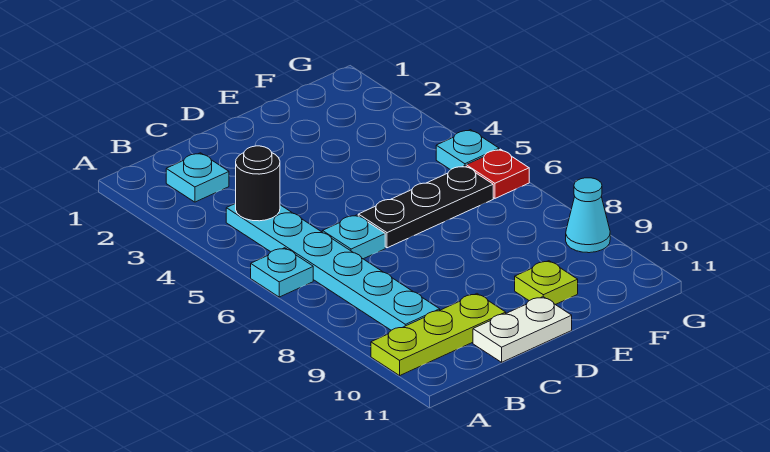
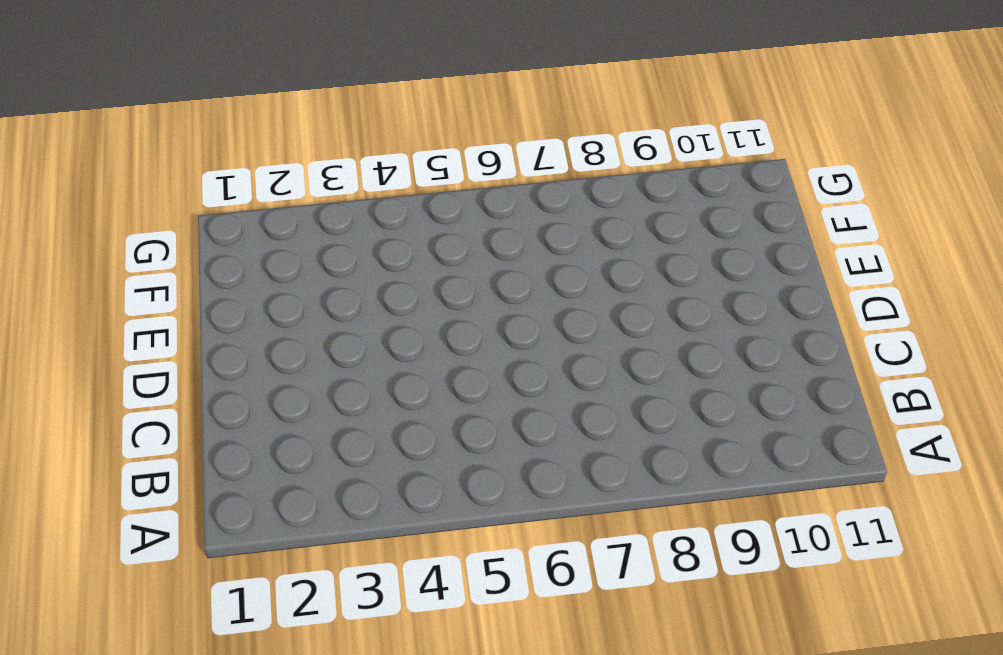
none -> cyan plate A6 level 1
none -> lime plate A10:C10 level 1
none -> cyan plate B2 level 1

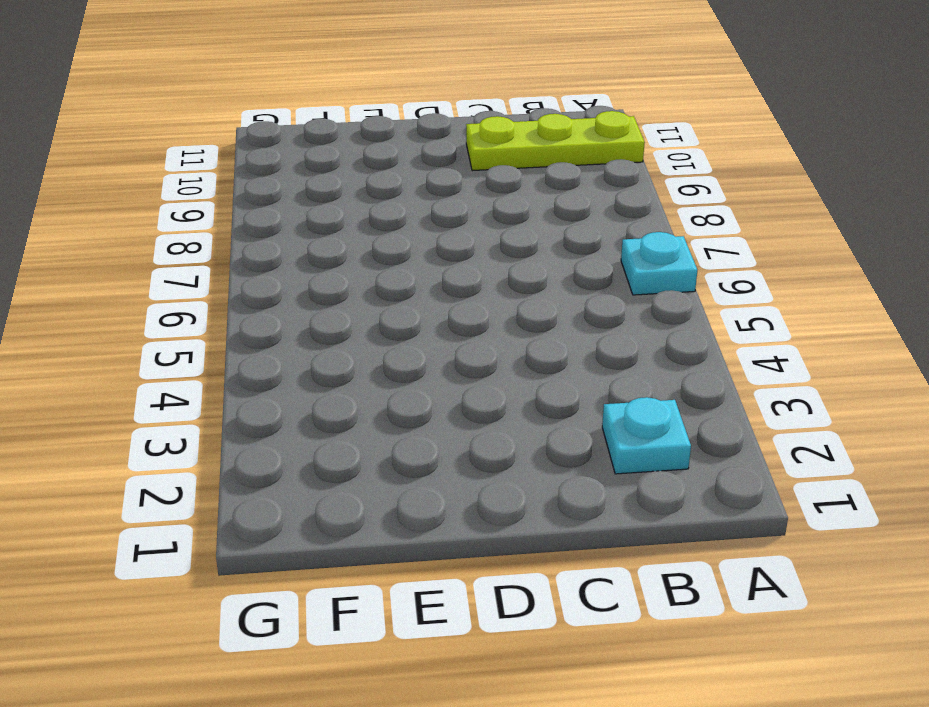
none -> cyan plate B4:B9 level 1
none -> cyan plate C6 level 1
none -> white plate C11:D11 level 1

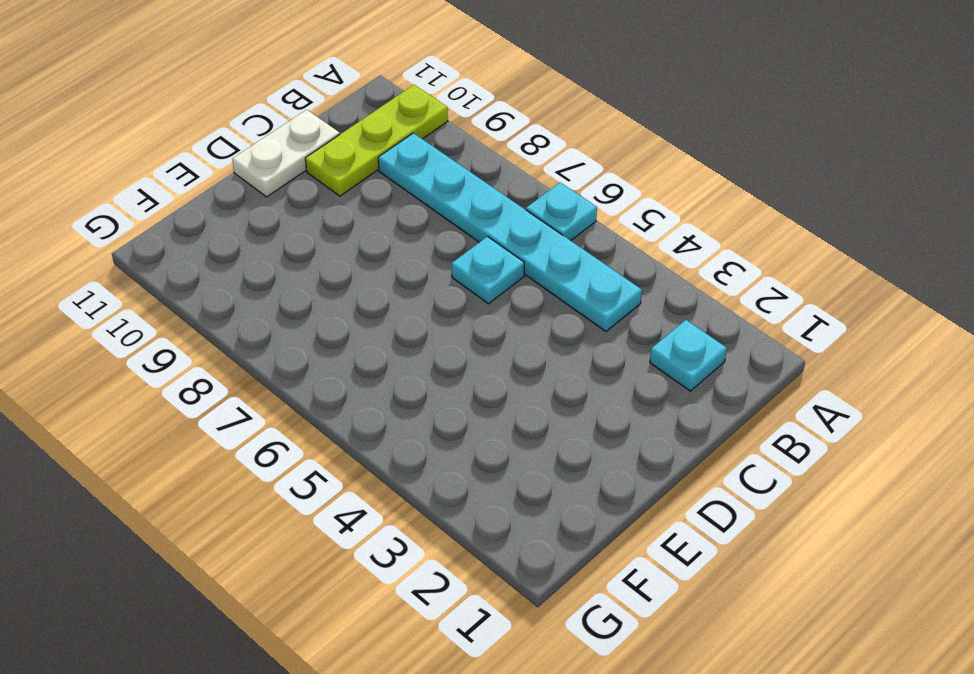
none -> black plate D6:F6 level 1
none -> lime plate E10 level 1
none -> cyan plate G5 level 1

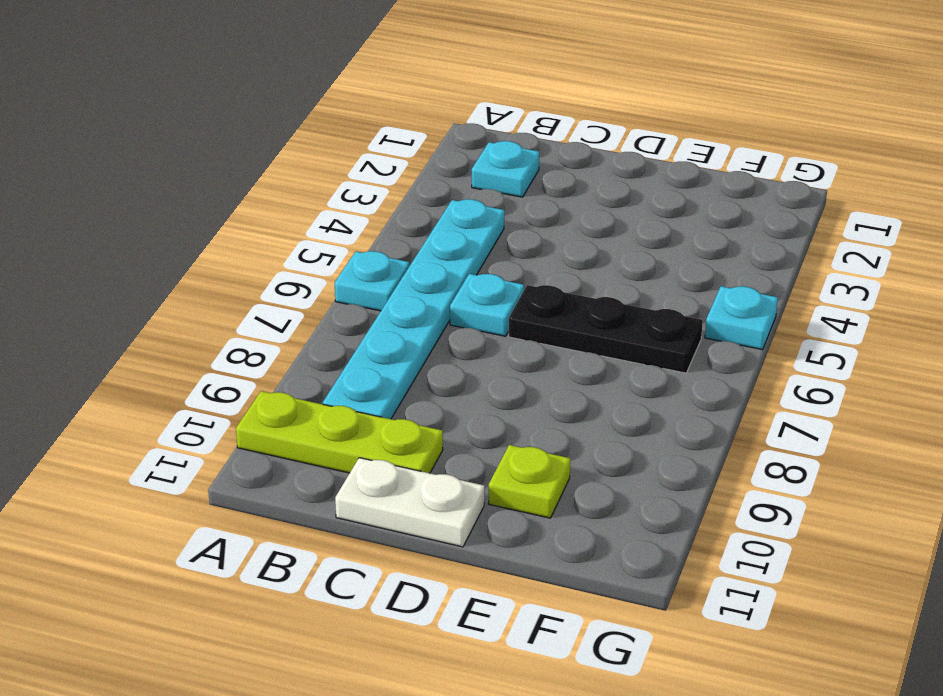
none -> red plate G6 level 1
none -> cyan cone G9 level 1
none -> black round brick B4 level 2

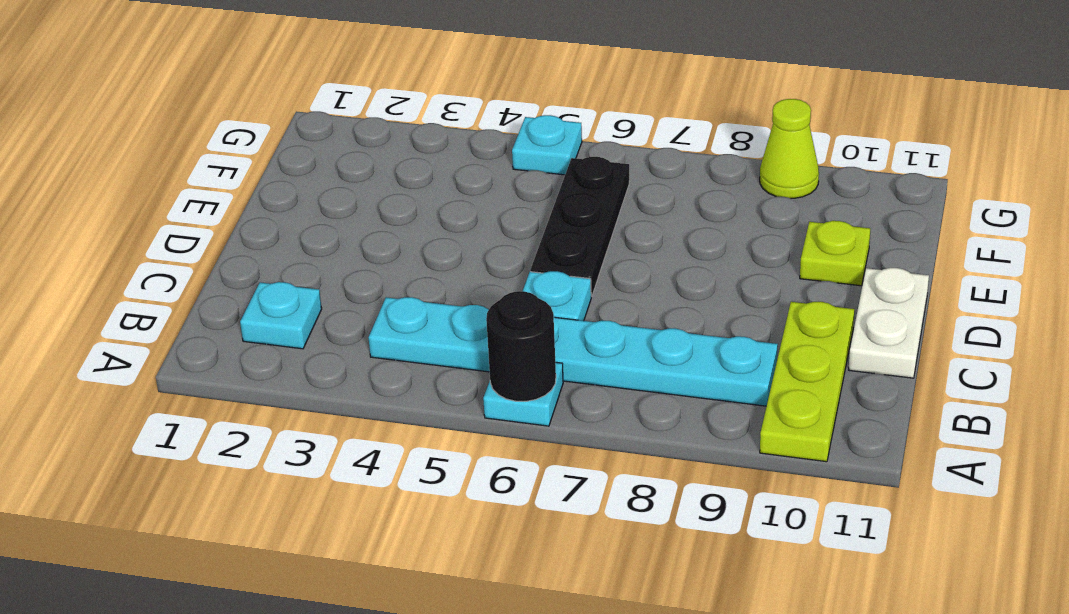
black round brick A6 level 2 -> black round brick B4 level 2
lime cone G9 level 1 -> cyan cone G9 level 1
none -> red plate G6 level 1

